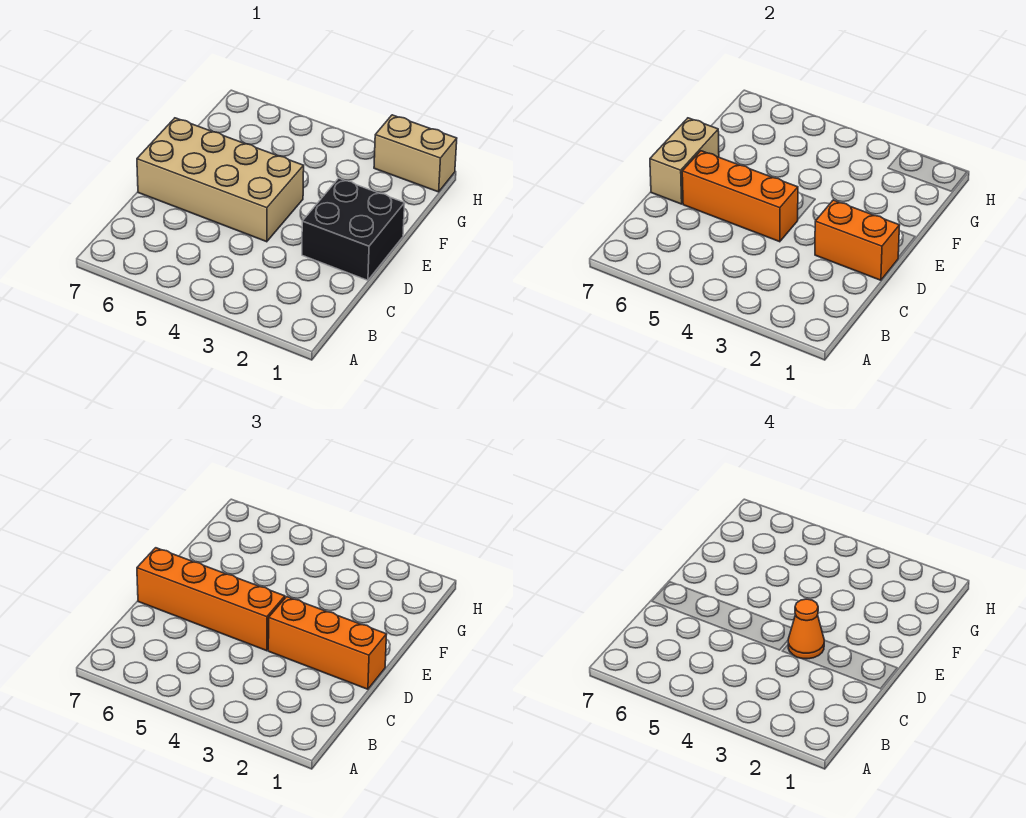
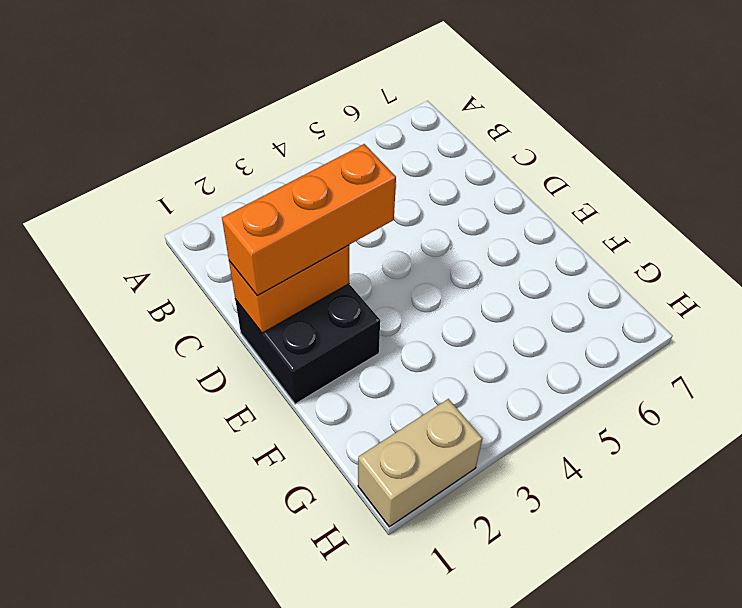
none -> tan brick D4:E7 level 1
none -> orange brick D4:D6 level 2

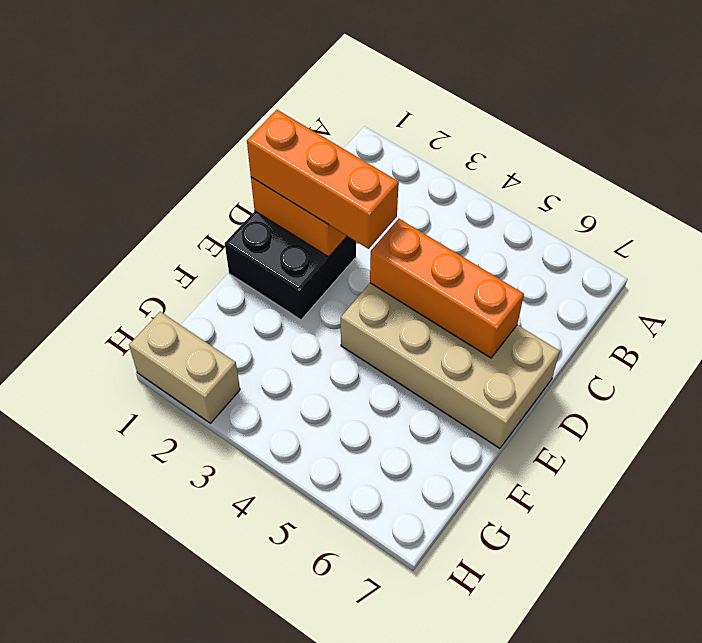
none -> tan brick D7:E7 level 2
none -> orange brick D4:D7 level 3

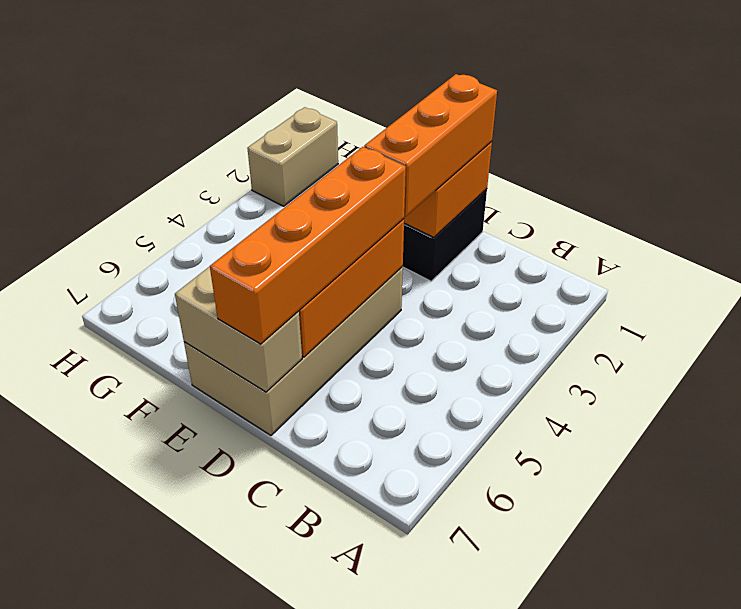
none -> orange cone D3 level 4

